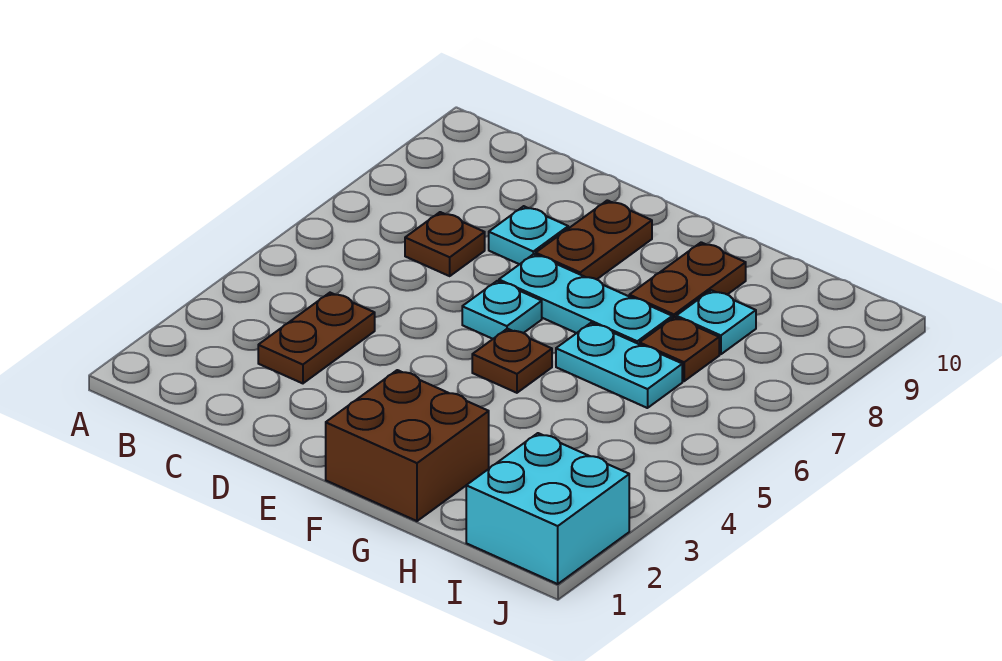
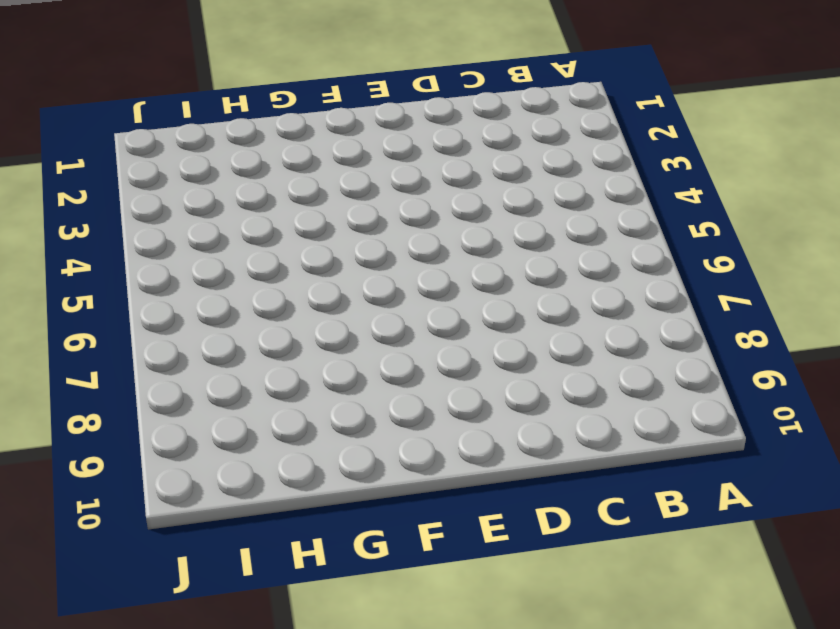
none -> brown plate C3:C4 level 1
none -> brown plate C7 level 1
none -> cyan plate D8 level 1

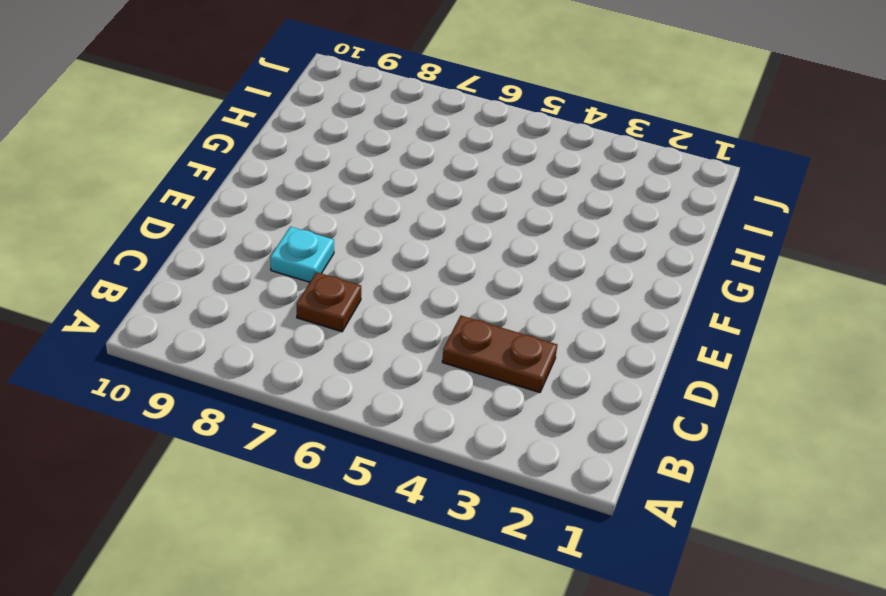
none -> cyan plate E6 level 1
none -> cyan plate E7:G7 level 1
none -> brown plate E8:E9 level 1

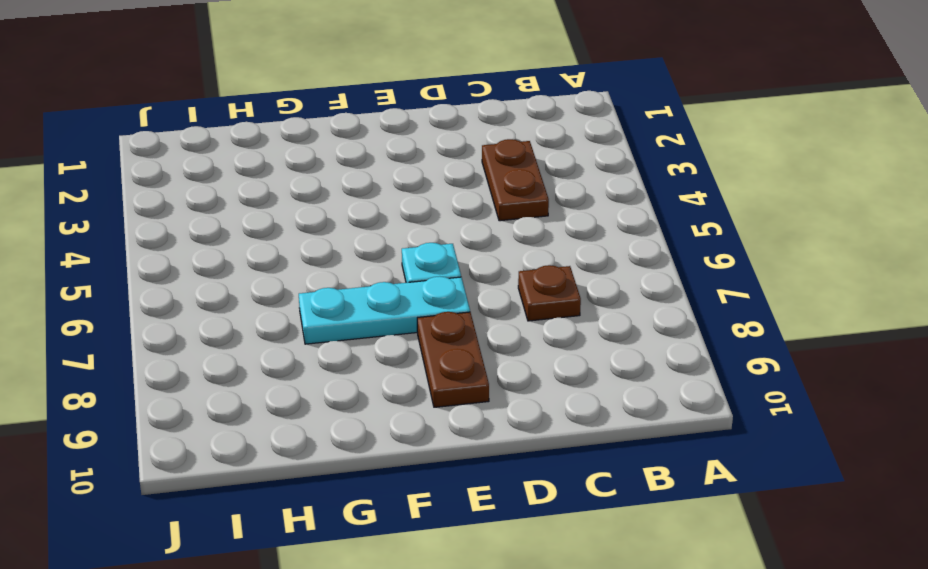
none -> cyan plate D8 level 1
none -> brown brick F1:G2 level 1
none -> brown plate F5 level 1

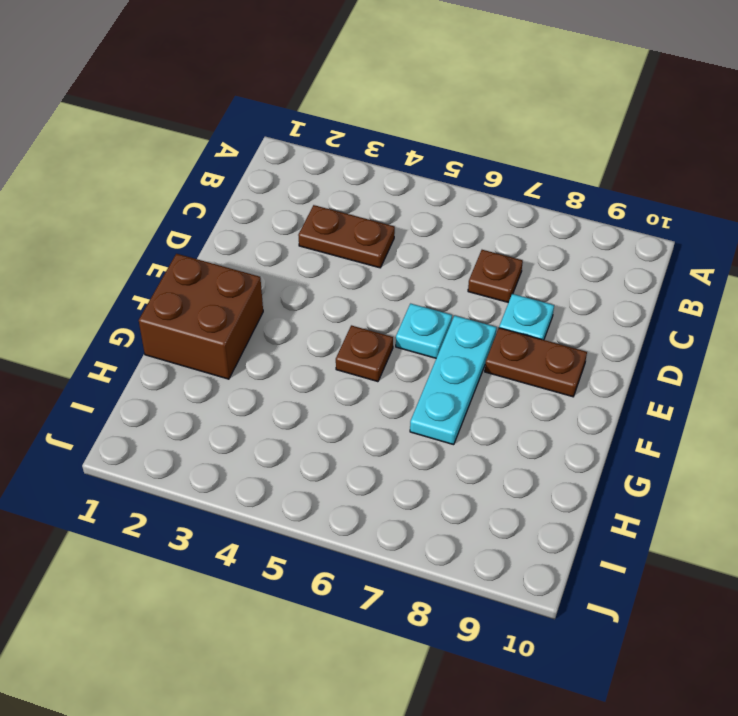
none -> cyan plate G6:H6 level 1
none -> brown plate G8:G9 level 1
none -> brown plate H7 level 1

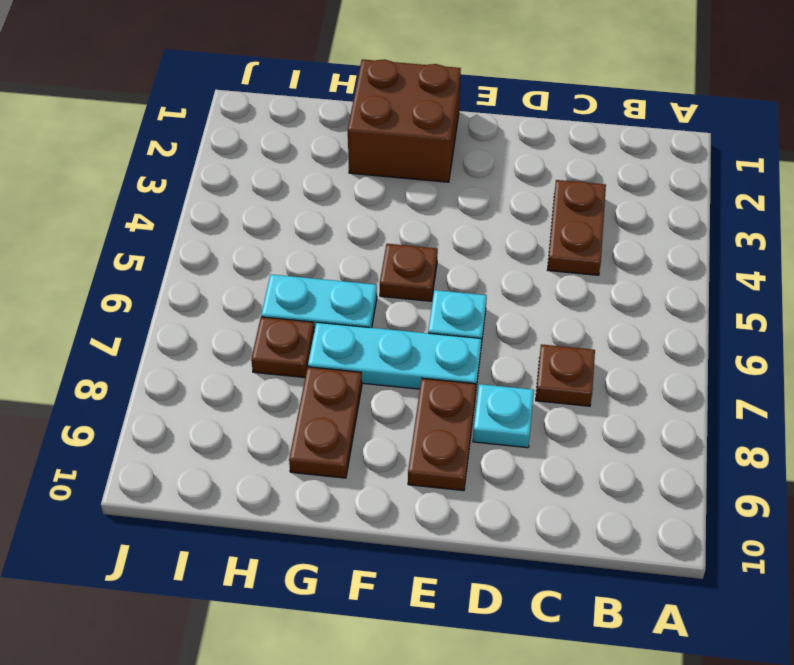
none -> cyan plate H8 level 1
none -> cyan brick I1:J2 level 1

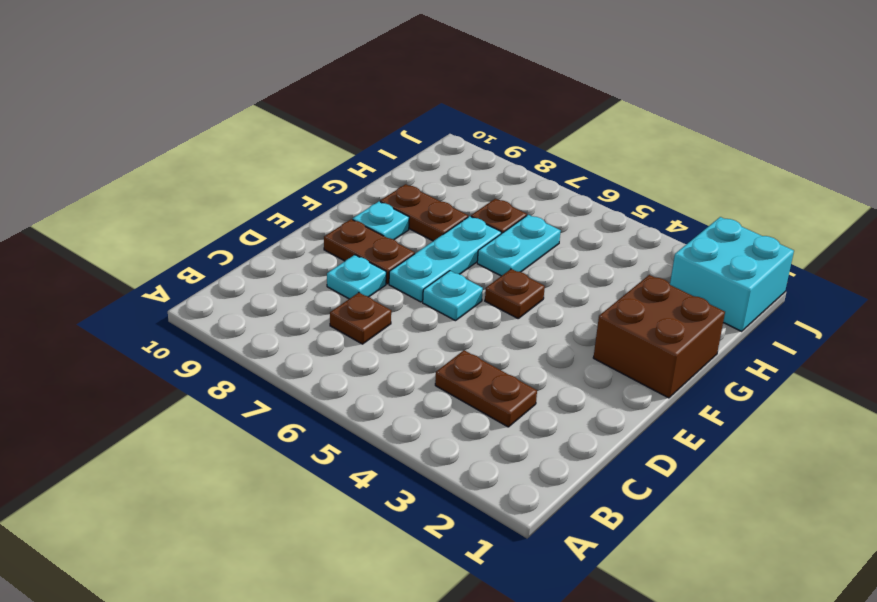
cyan plate F9 level 1 -> cyan plate H8 level 1

